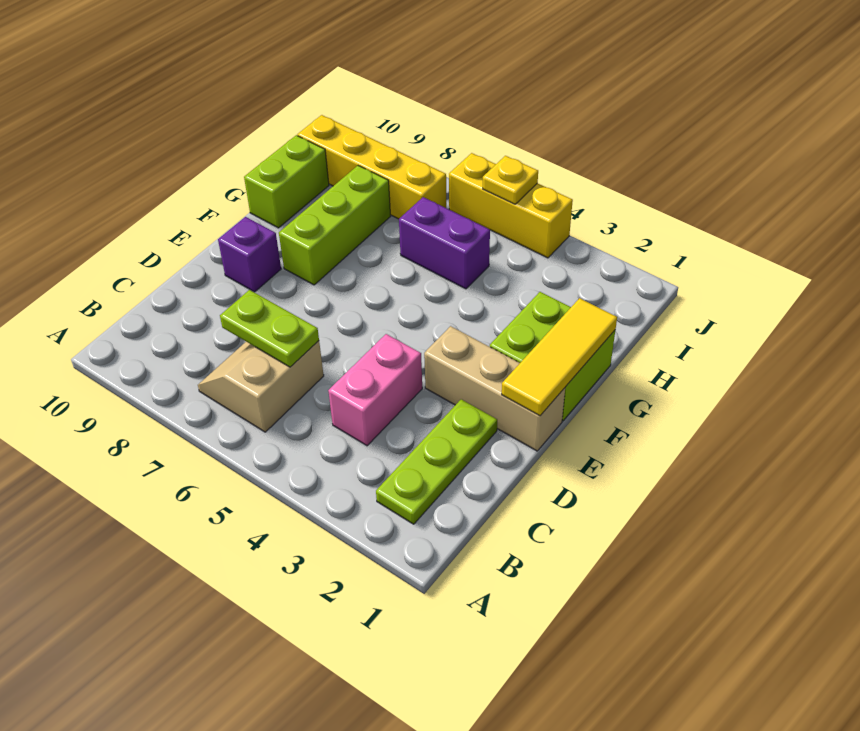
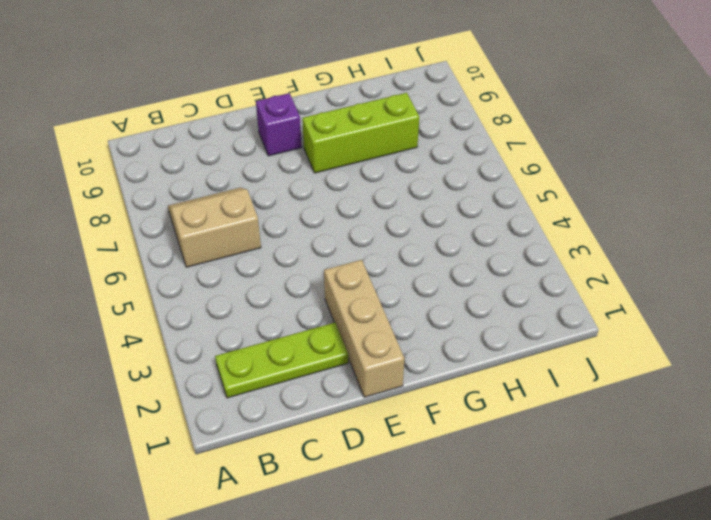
none -> pink brick C4:D4 level 1
none -> lime brick F1:G2 level 1
none -> lime brick G10:H10 level 1

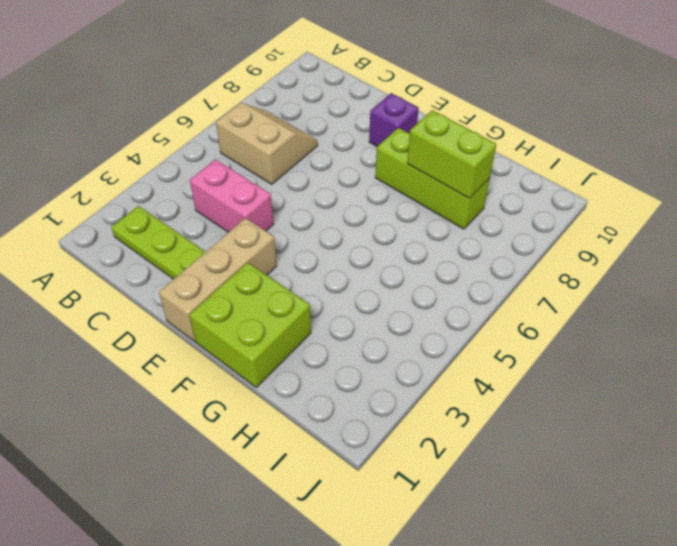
lime brick G8:H8 level 2 -> lime brick G10:H10 level 1
none -> purple brick H5:H6 level 1
none -> yellow brick I7:I10 level 1
none -> yellow brick J4:J6 level 1

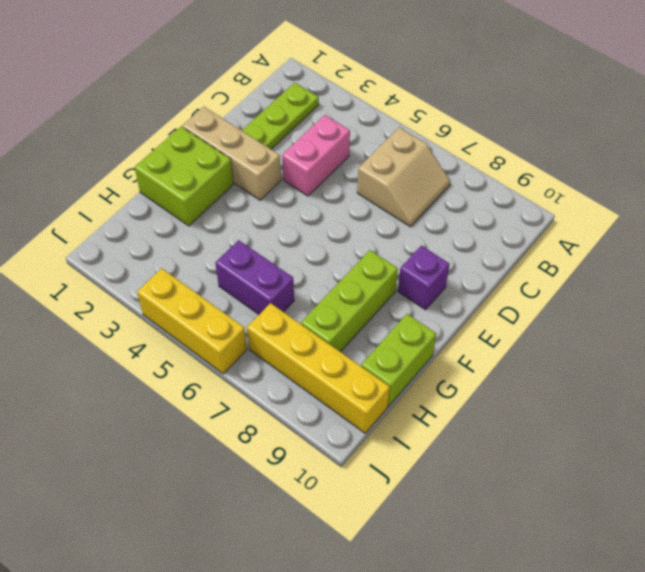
none -> lime plate C6:C7 level 2
none -> yellow tile E1:G1 level 2
none -> yellow plate J5 level 2

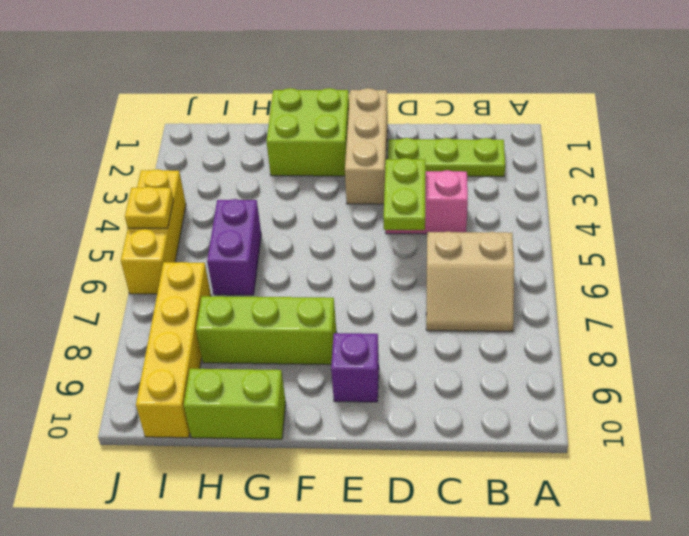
lime plate D4:D5 level 2 -> lime plate C6:C7 level 2
none -> yellow tile E1:G1 level 2

